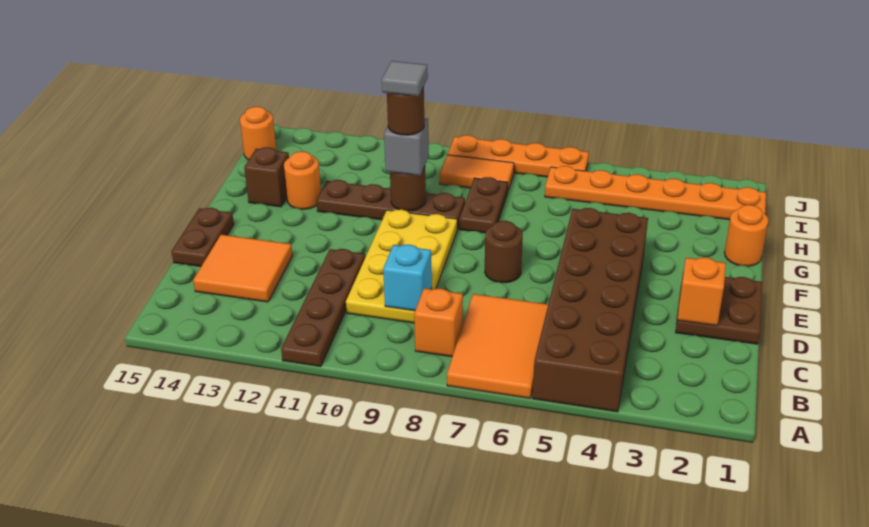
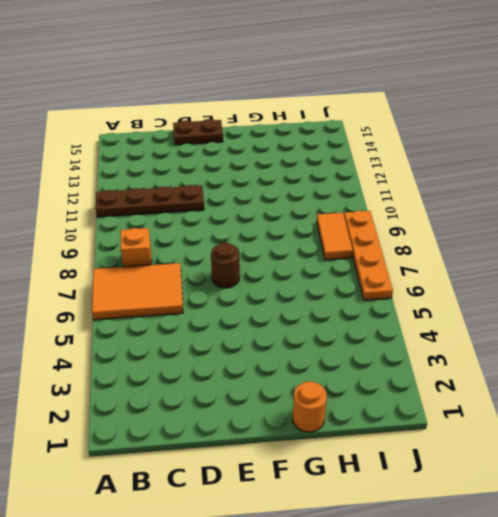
none -> brown brick A4:F5 level 1
none -> yellow plate C9:F10 level 1
none -> orange tile C13:D14 level 1

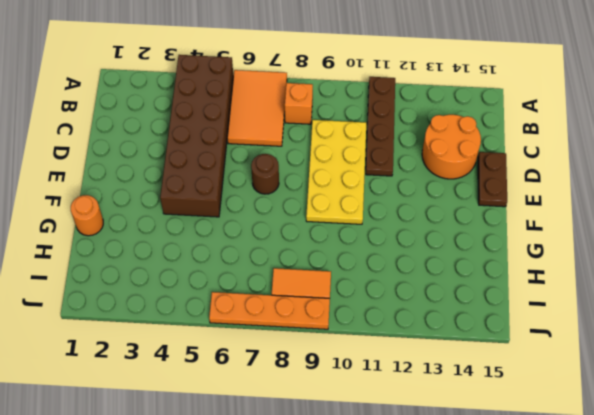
orange round brick C13:D14 level 1 -> orange tile C13:D14 level 1
none -> brown plate D1:E2 level 1
none -> brown plate G8:H8 level 1
none -> brown plate G9:G12 level 1

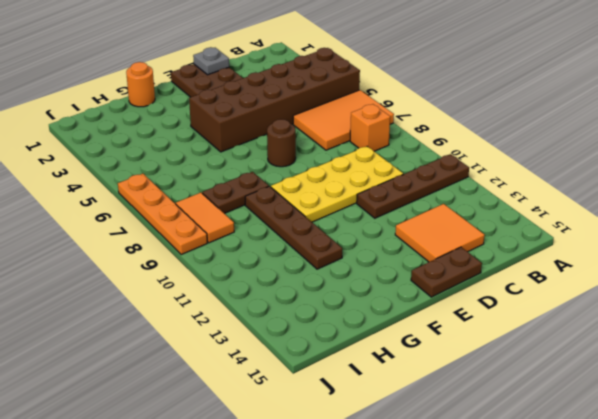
grey plate D1 level 2 -> none
none -> orange round brick G13 level 1
none -> brown brick G14 level 1
none -> orange plate I1:I6 level 1

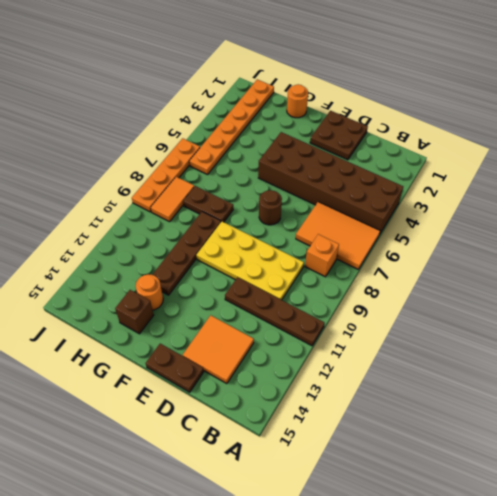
none -> orange round brick I15 level 1
none -> cyan brick C9 level 2
none -> orange brick D2 level 2

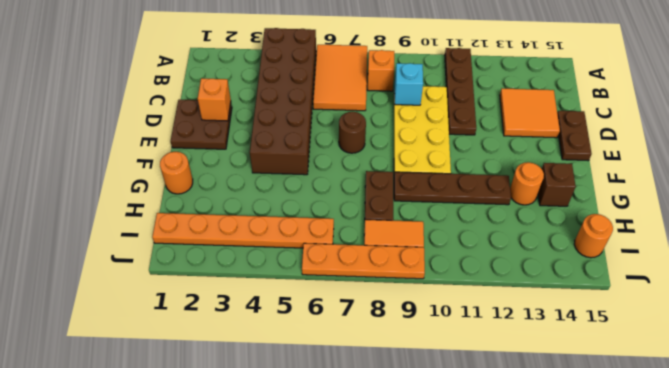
none -> brown round brick G10 level 2
none -> grey brick G10 level 3
none -> brown round brick G10 level 4

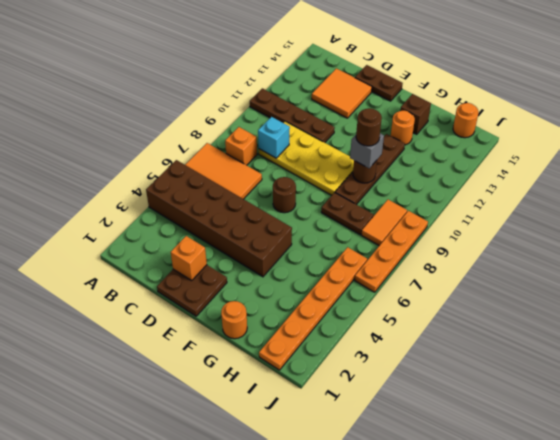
none -> grey tile G10 level 5

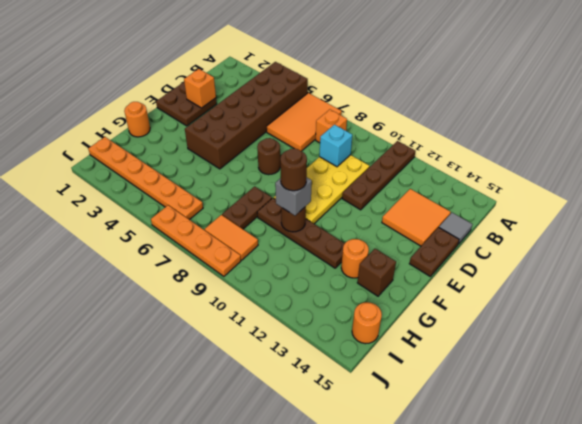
grey tile C15 level 1 -> grey tile G10 level 5

